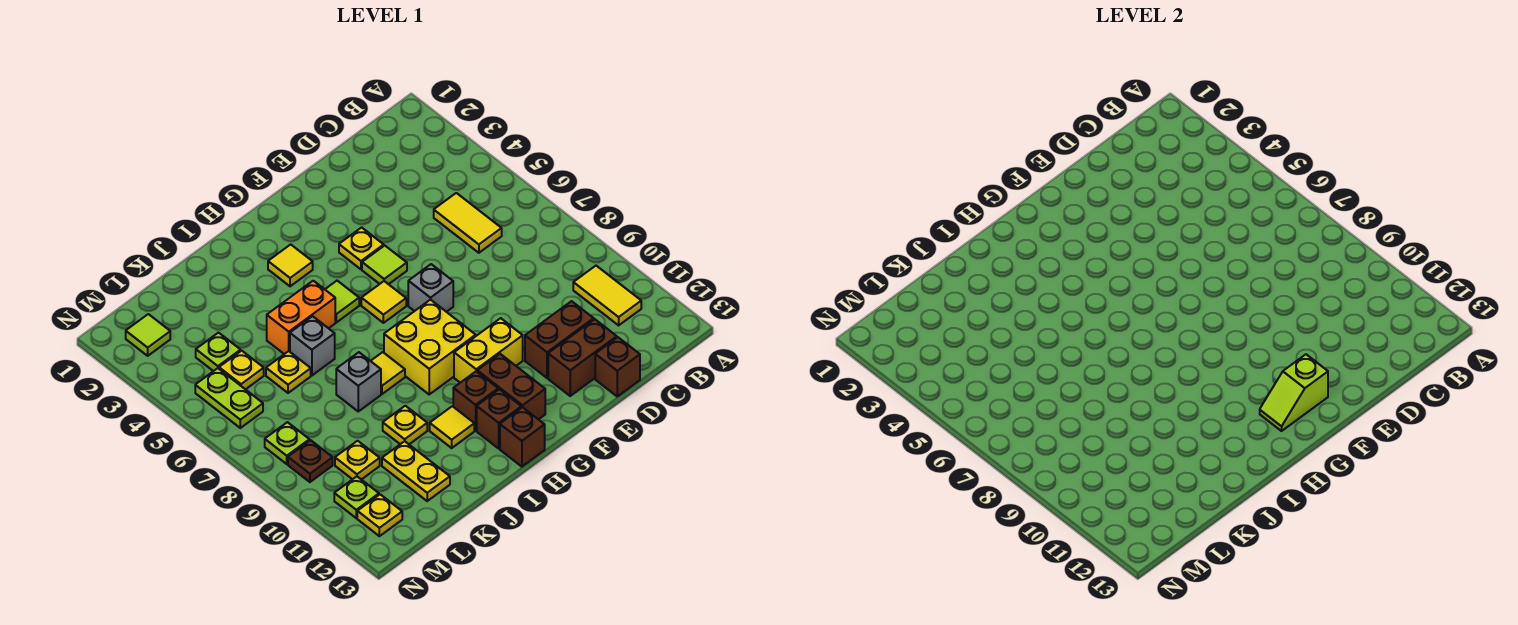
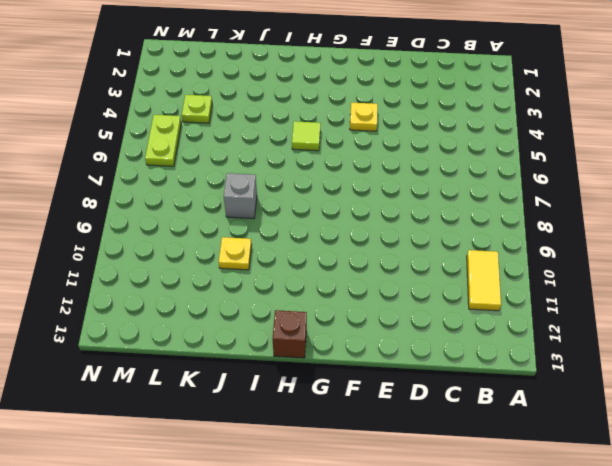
none -> yellow tile C5:C6 level 1
none -> brown brick D11:E11 level 1
none -> brown brick D12:E12 level 1
none -> brown brick D13 level 1

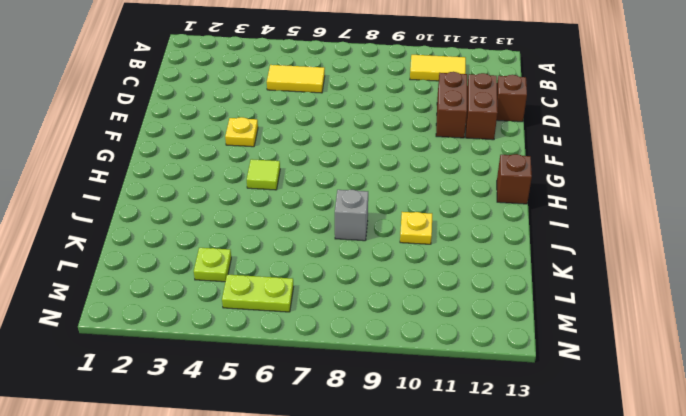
none -> lime tile F5 level 1
none -> grey brick F7 level 1
none -> yellow brick F10:G10 level 1
none -> yellow tile G6 level 1

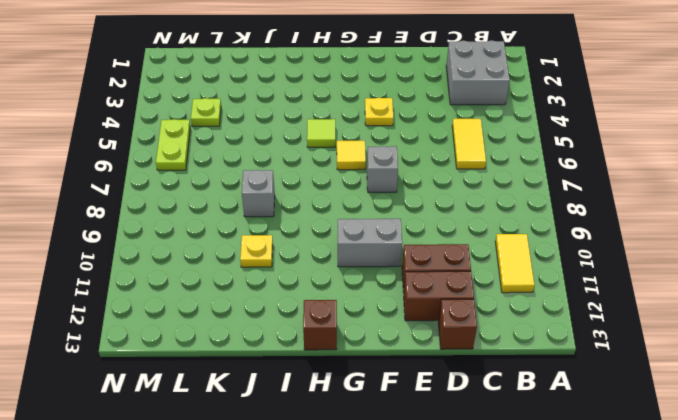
grey brick B2:C3 level 1 -> none
grey brick F10:G10 level 1 -> yellow brick F10:G10 level 1
none -> lime tile F5 level 1
none -> yellow brick G8:H9 level 1
none -> brown brick G11:G12 level 1
none -> yellow tile H3 level 1

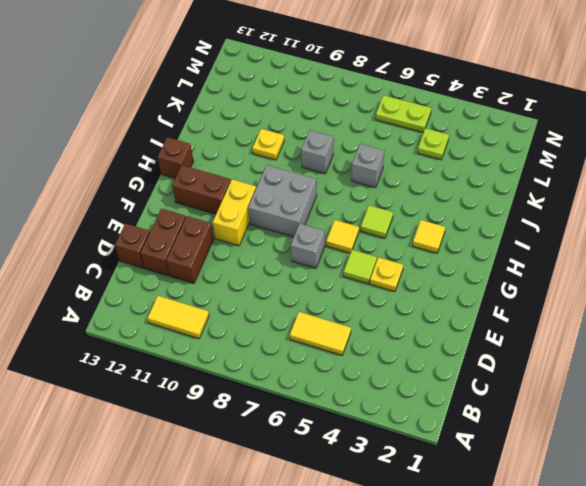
grey brick G8:H9 level 1 -> yellow brick G8:H9 level 1
none -> brown brick H11 level 1
none -> brown brick H12 level 1
none -> orange brick I5:J5 level 1
none -> yellow tile I8 level 1

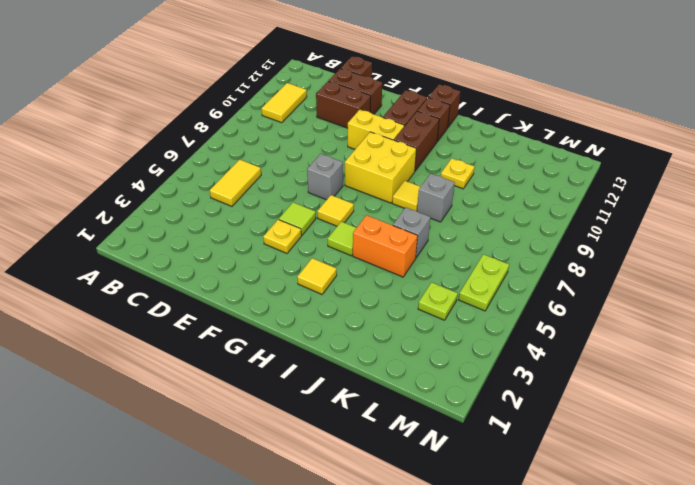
brown brick H10:H11 level 1 -> brown brick H11 level 1
none -> yellow tile I11 level 1
none -> yellow plate K6 level 1
none -> yellow plate K11:K12 level 1
none -> yellow plate L5 level 1

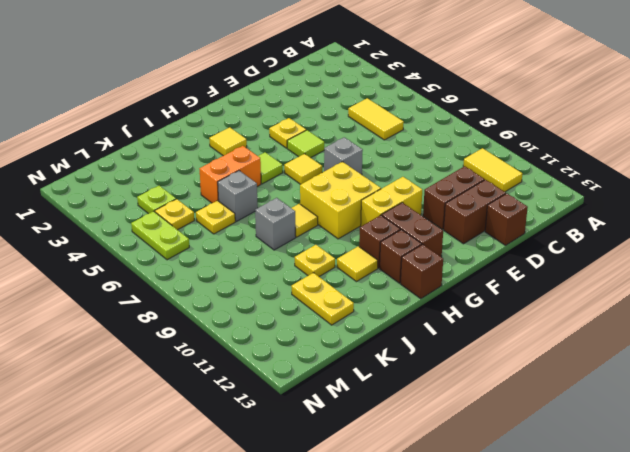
none -> yellow plate L10 level 1
none -> lime tile M2 level 1
none -> lime plate M8 level 1
none -> brown plate M9 level 1

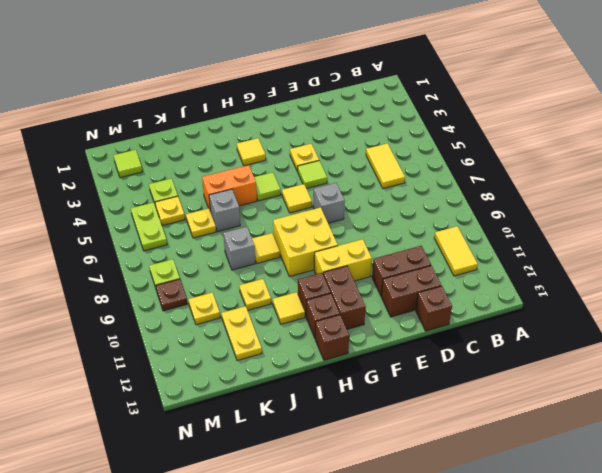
none -> lime plate M11 level 1
none -> yellow plate M12 level 1
none -> lime slope F12:G12 level 2 top F

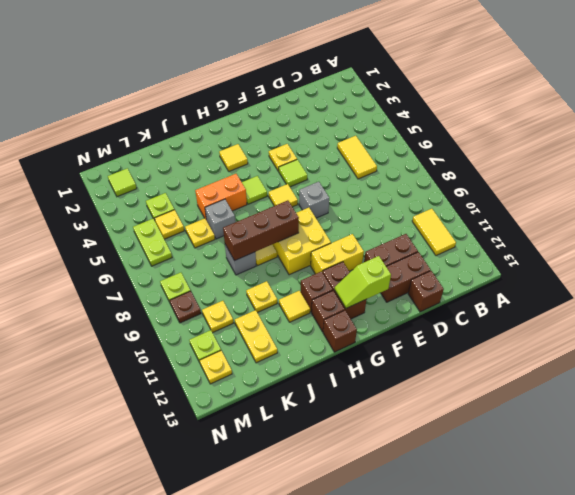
brown brick H8:J8 level 2 -> none

